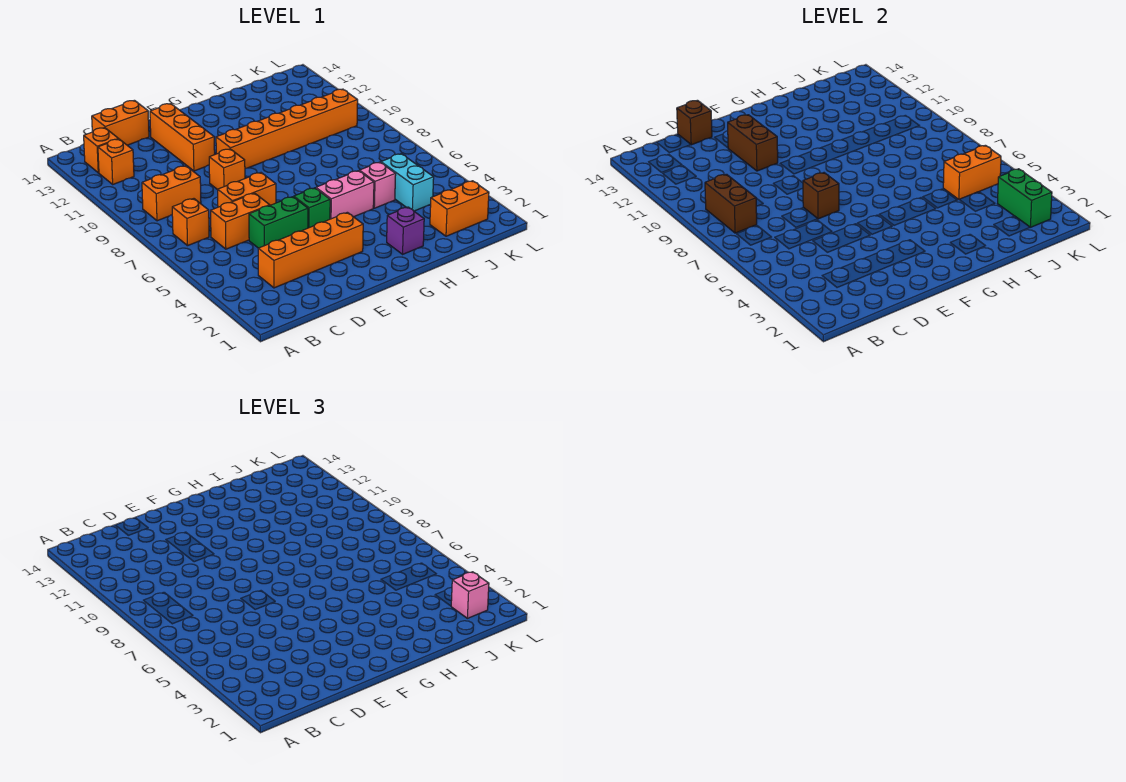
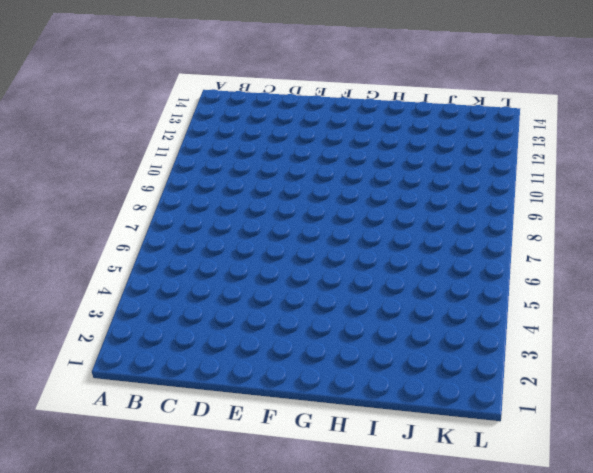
none -> orange brick B7 level 1
none -> orange brick B9:C9 level 1
none -> orange brick B12 level 1

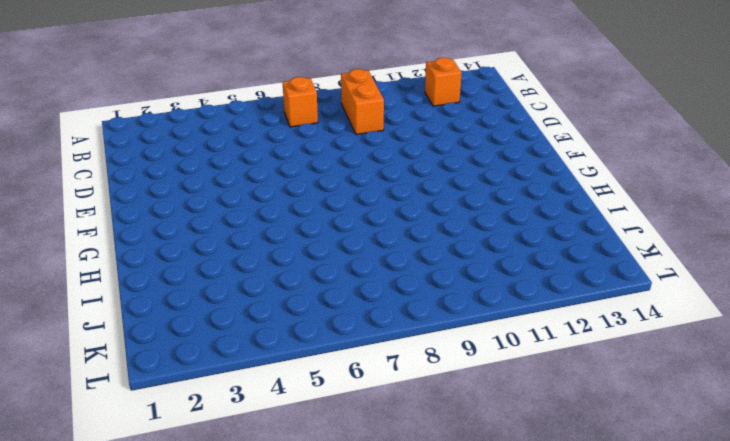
none -> orange brick B13 level 1
none -> orange brick C3:F3 level 1
none -> orange brick C6:D6 level 1

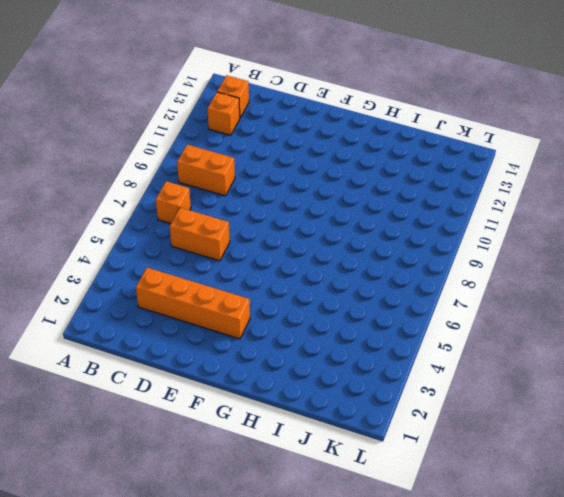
none -> orange brick C14:D14 level 1
none -> green brick D5:E5 level 1
none -> orange brick D7:E7 level 1

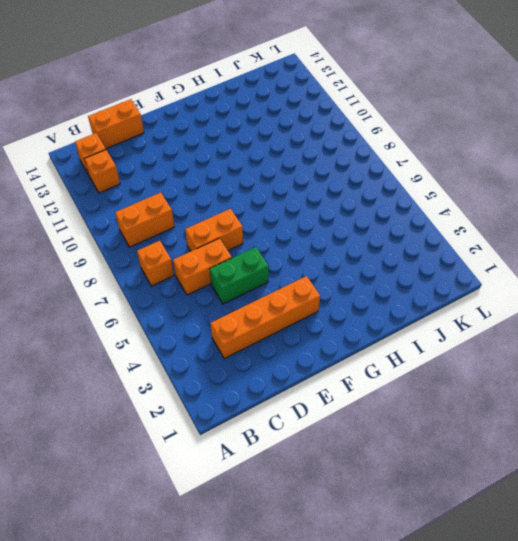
none -> orange brick E9 level 1
none -> orange brick E11:E13 level 1
none -> green brick F5 level 1

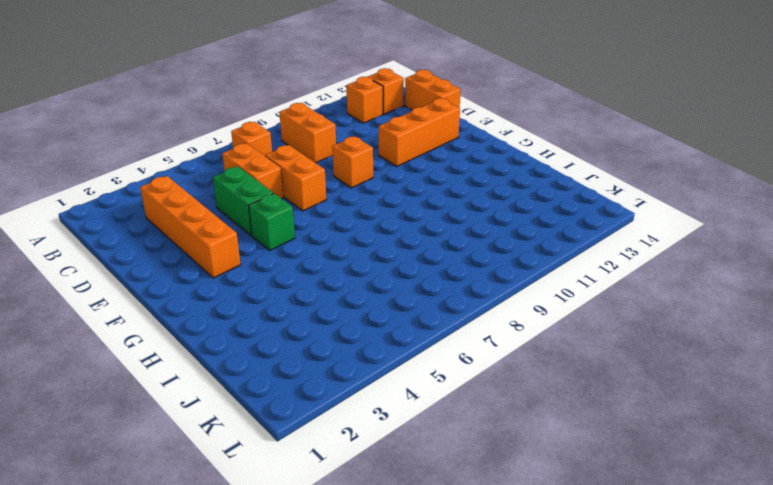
none -> orange brick F10:K10 level 1
none -> pink brick G5:H5 level 1
none -> purple brick H2 level 1

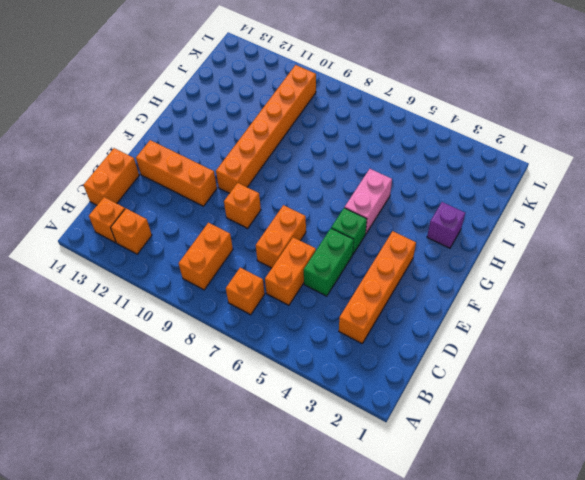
none -> pink brick I5 level 1
none -> orange brick J2:K2 level 1
none -> cyan brick J4:J5 level 1

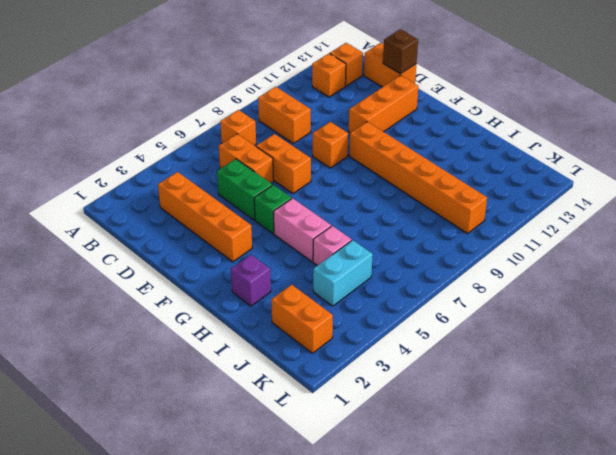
none -> brown brick B8:B9 level 2
none -> brown brick E7 level 2
none -> brown brick E11:E12 level 2

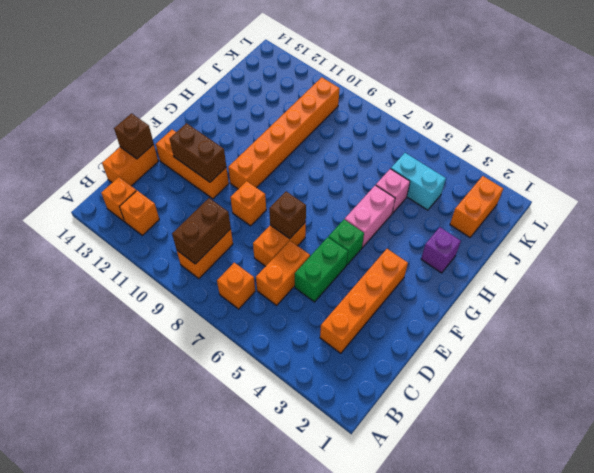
brown brick B9:C9 level 2 -> brown brick B8:B9 level 2
none -> orange brick J5:K5 level 2
none -> green brick K2:K3 level 2
none -> pink brick K2 level 3

